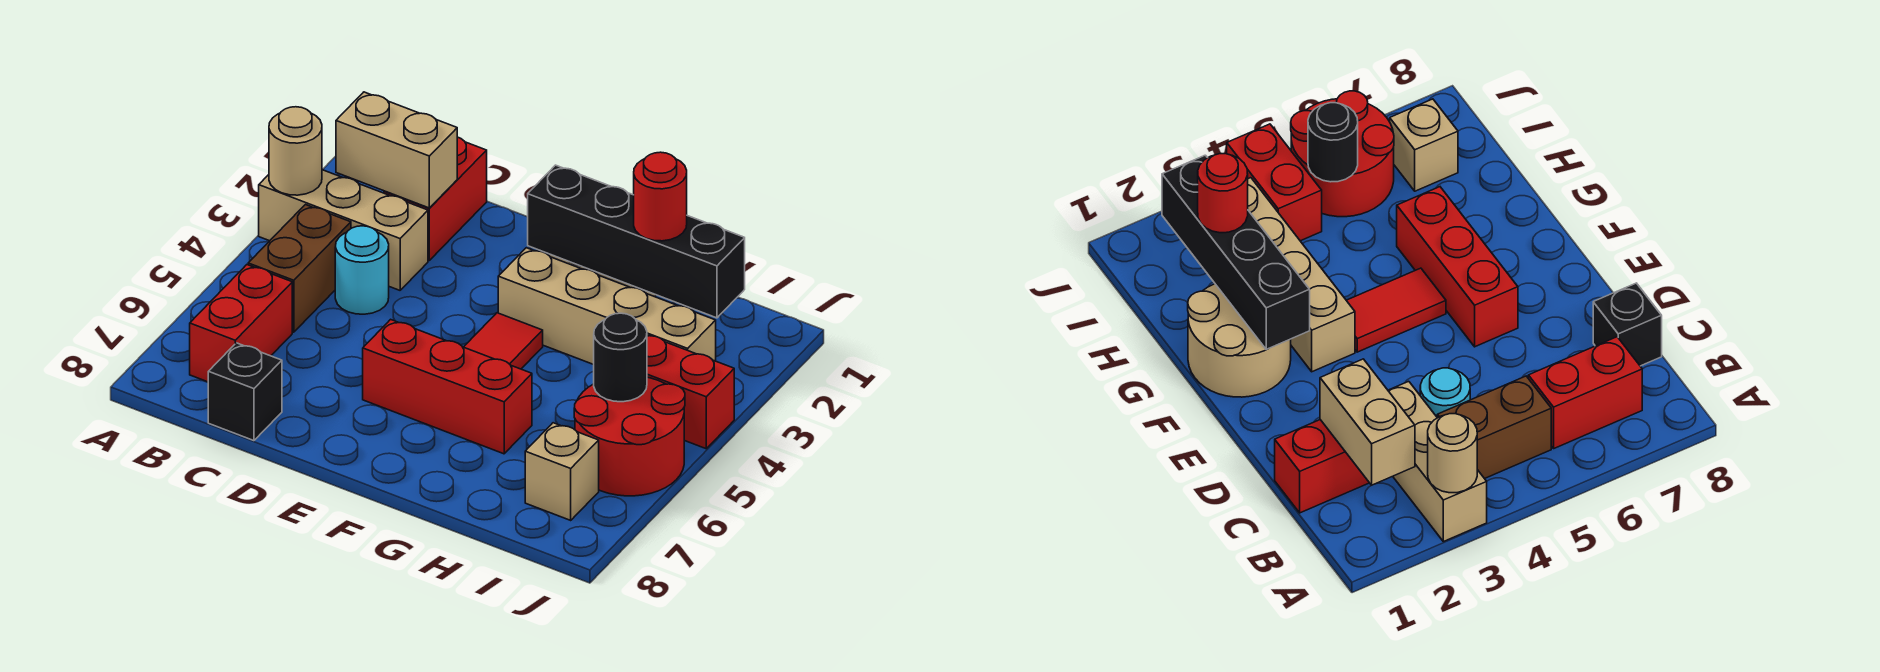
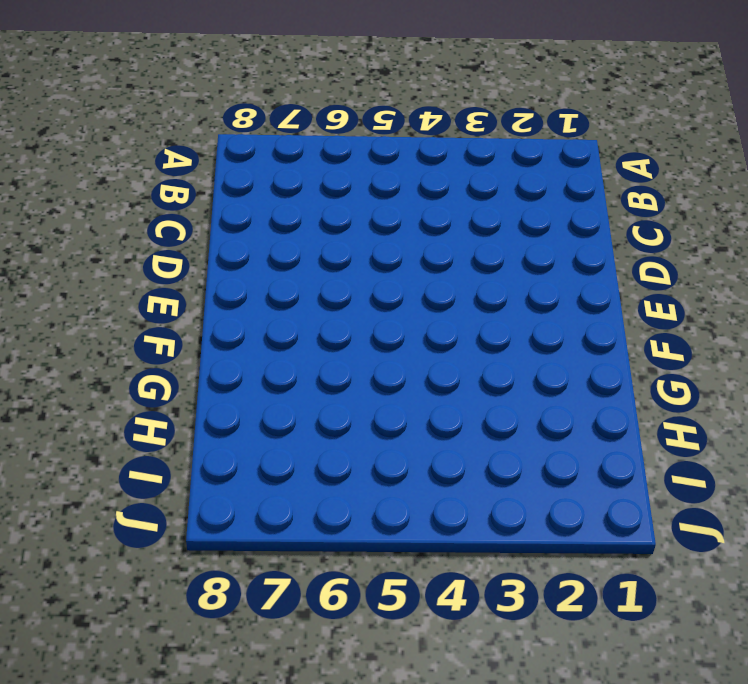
none -> tan brick A3:C3 level 1
none -> brown brick B4:B5 level 1
none -> red brick B6:B7 level 1

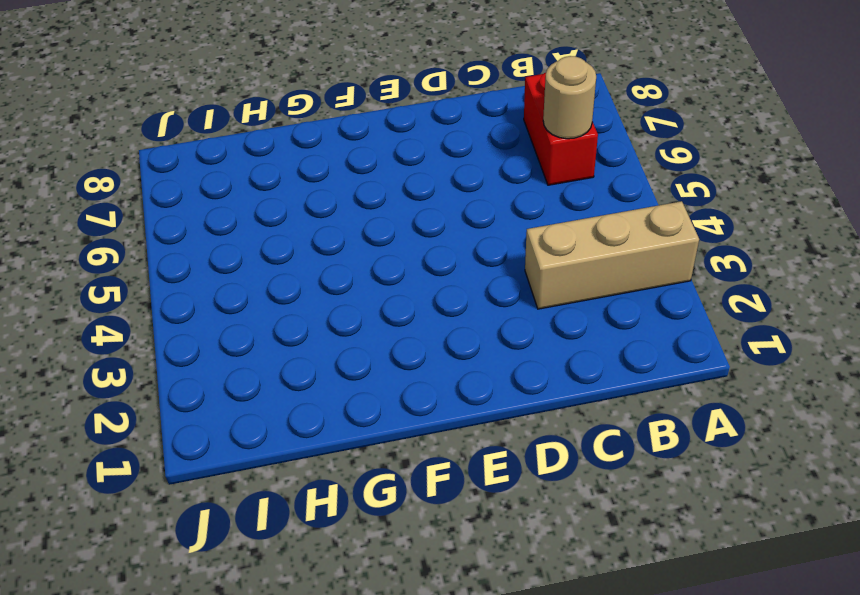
tan round brick B6 level 2 -> tan round brick A3 level 2
none -> brown brick B4:B5 level 1
none -> red brick C1:C2 level 1
none -> cyan round brick C4 level 1

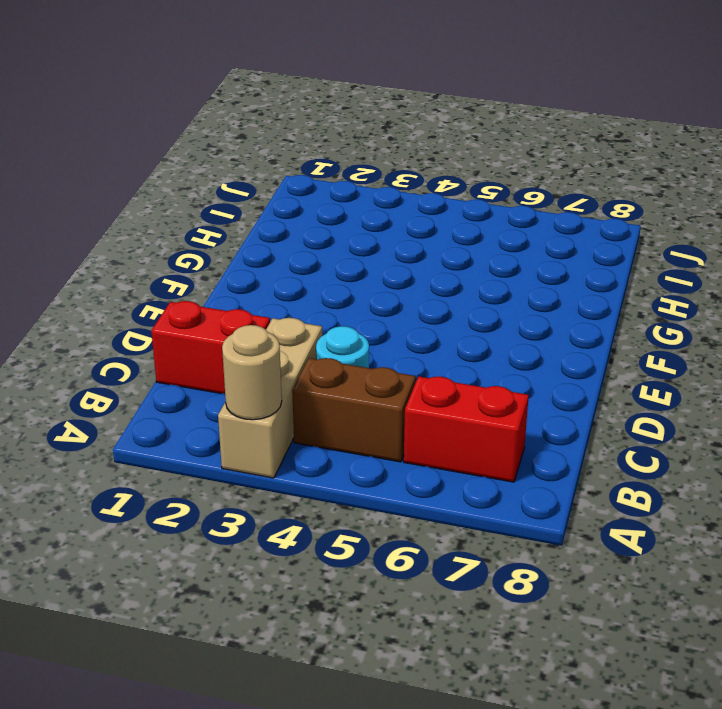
none -> black brick C8 level 1
none -> red brick E6:G6 level 1
none -> tan round brick F1:G2 level 1

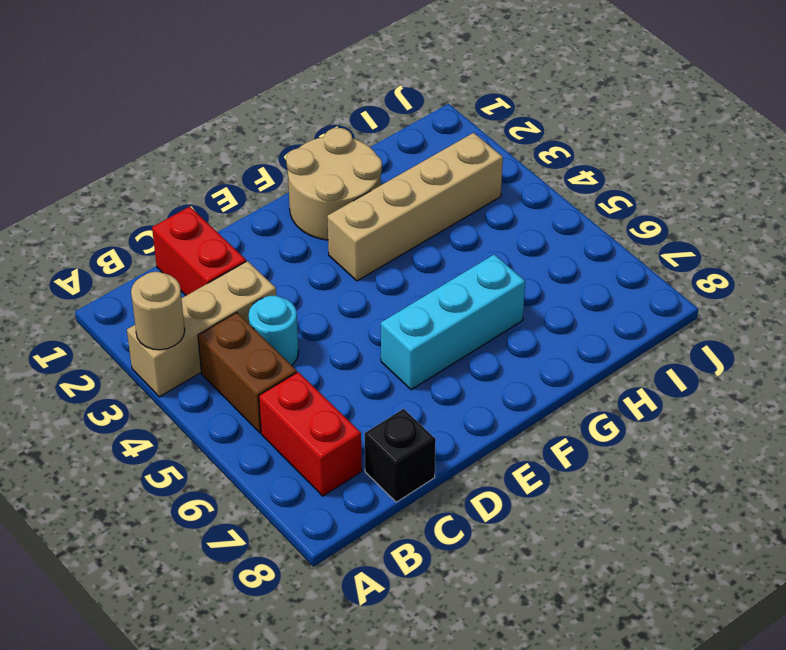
cyan brick E6:G6 level 1 -> red brick E6:G6 level 1
none -> red tile F4:F5 level 1
none -> red brick I4:J4 level 1
none -> red round brick I5:J6 level 1

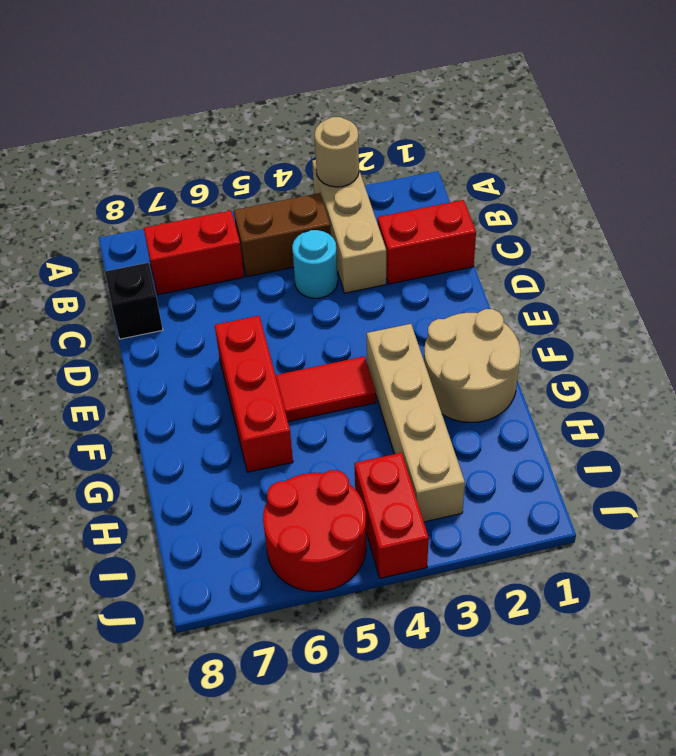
none -> tan brick I7 level 1
none -> tan brick B2:C2 level 2
none -> black brick F2:I2 level 2

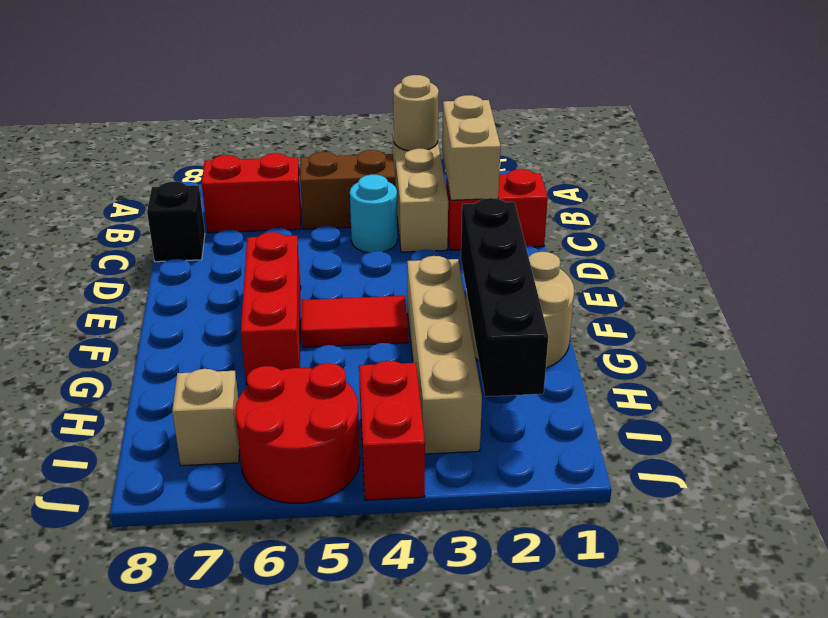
none -> black round brick I5 level 2
none -> red round brick H2 level 3

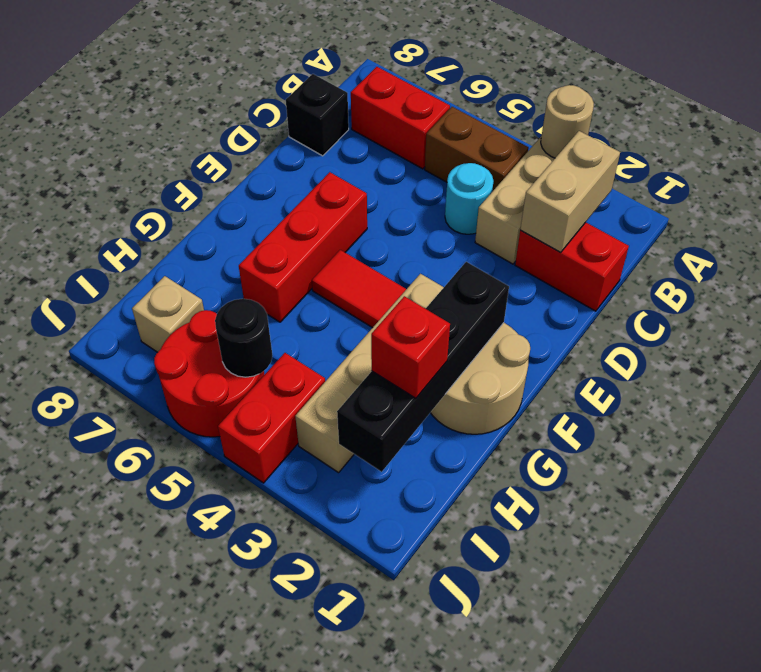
red brick H2 level 3 -> red round brick H2 level 3

